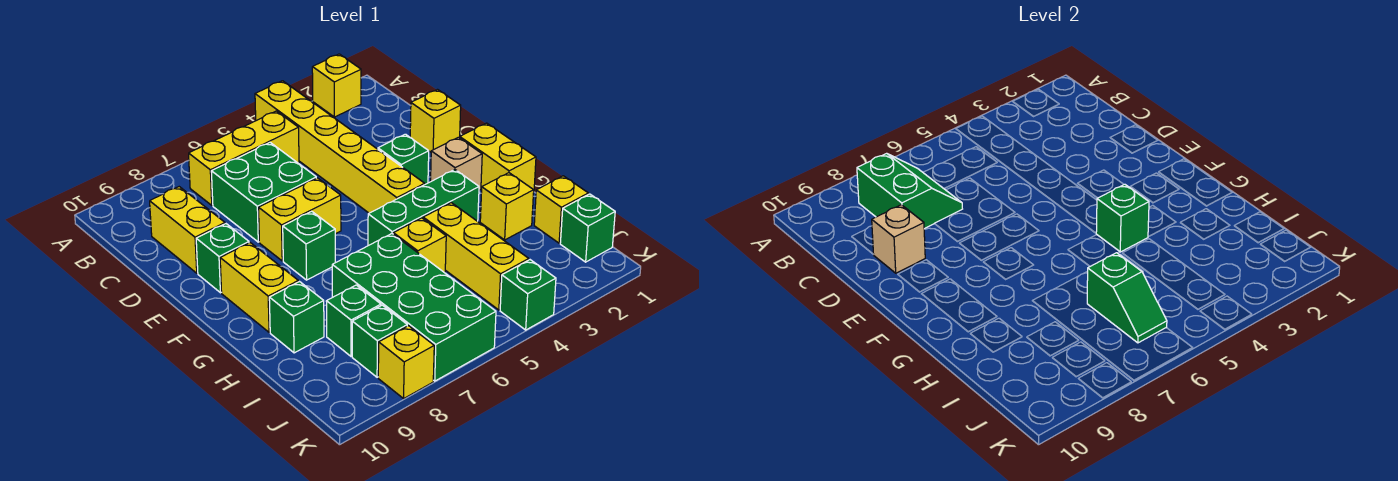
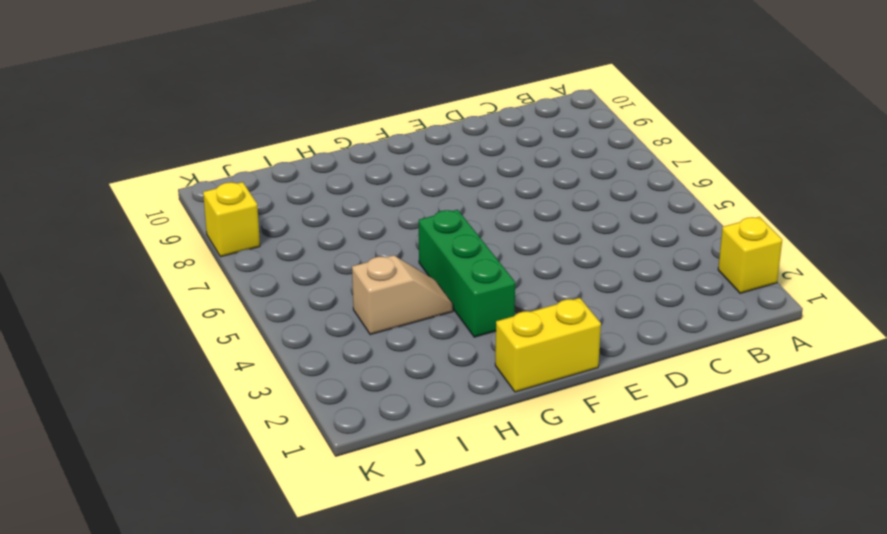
tan slope H4:I4 level 1 top I -> yellow brick H4:J4 level 1
none -> yellow brick A4:F4 level 1
none -> yellow brick B5:B7 level 1
none -> green brick C6:D7 level 1

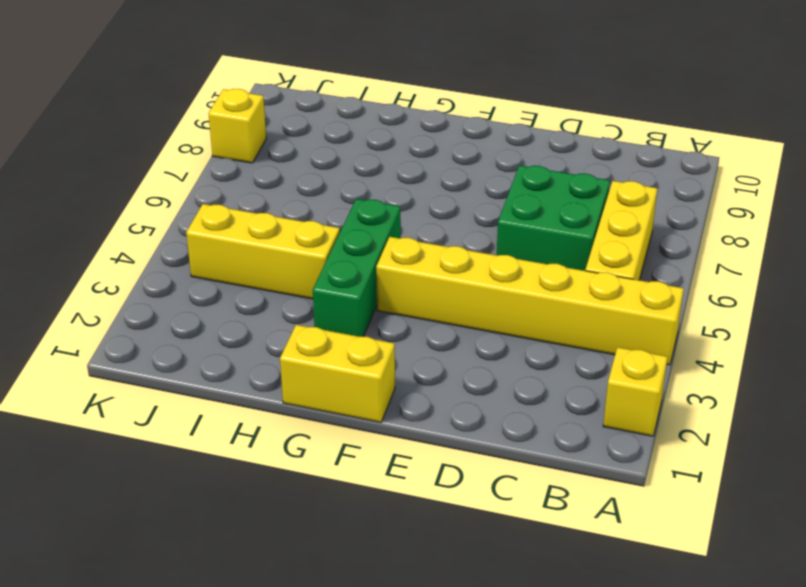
none -> yellow brick C9:D9 level 1
none -> yellow brick D1 level 1
none -> green brick E3 level 1

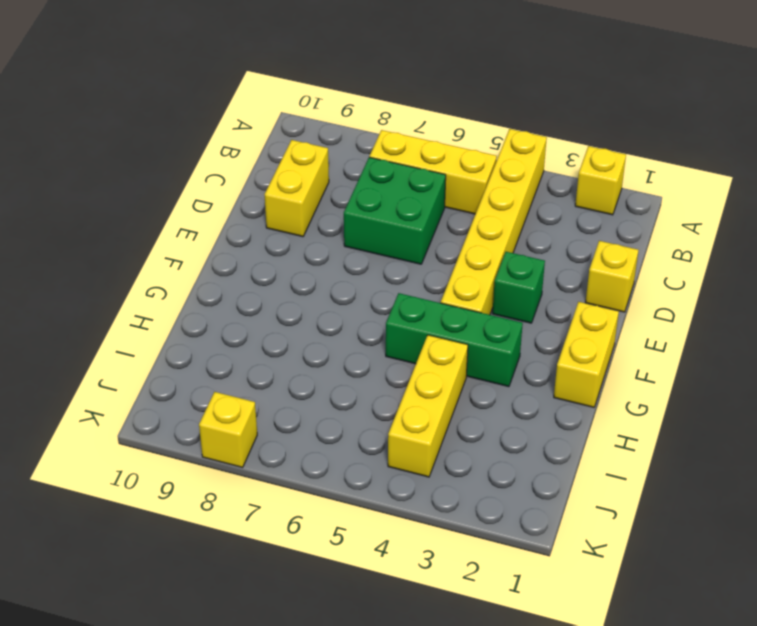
none -> yellow brick E6:E7 level 1
none -> green brick E9 level 1
none -> tan brick F2 level 1

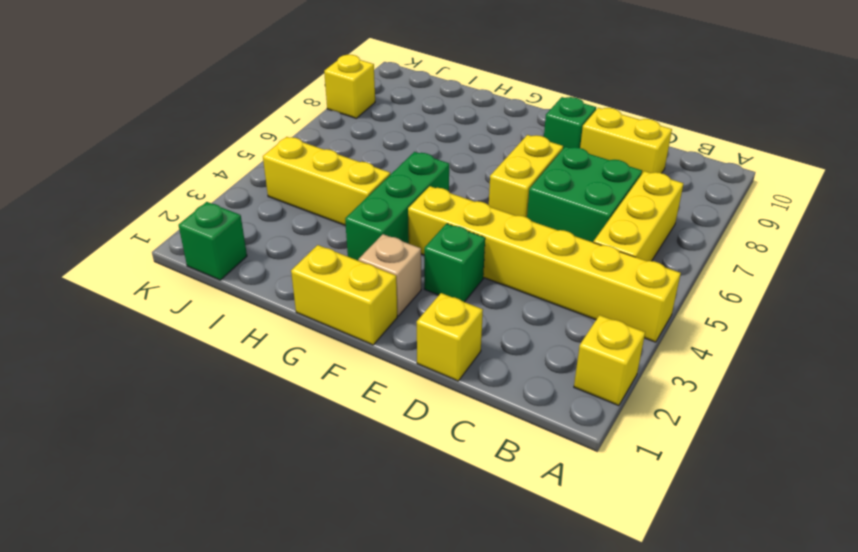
none -> green brick F7 level 1
none -> yellow brick F9:G9 level 1
none -> yellow brick H2 level 1

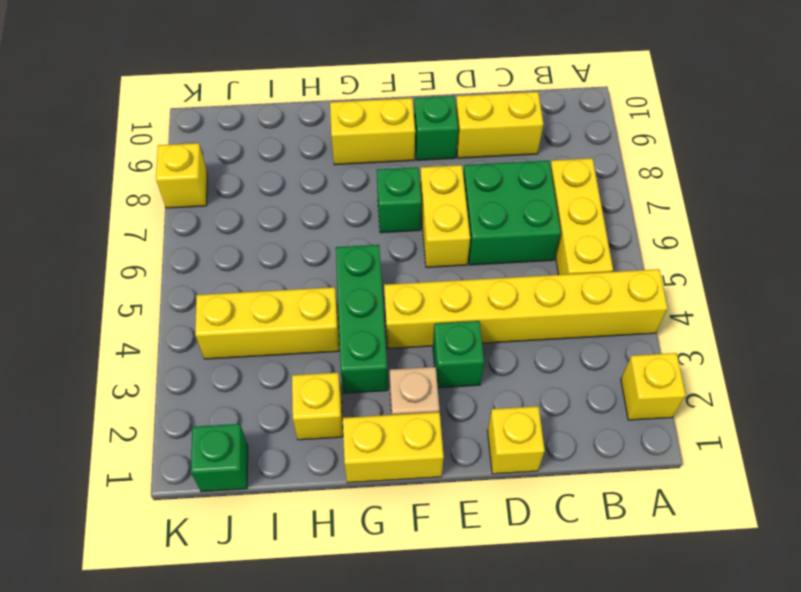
none -> yellow brick H5 level 1
none -> green brick H6:K7 level 1
none -> green brick H9 level 1

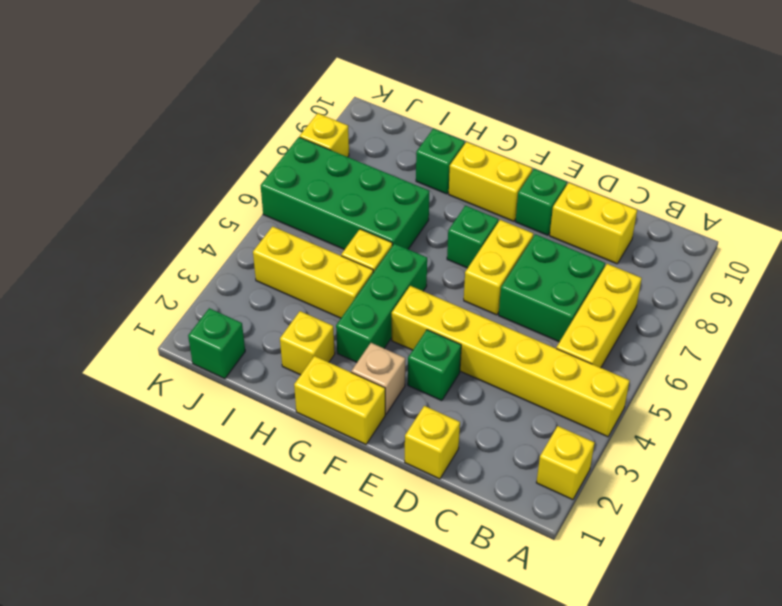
none -> yellow brick I1 level 1
none -> green brick I8 level 1
none -> green brick J8 level 1

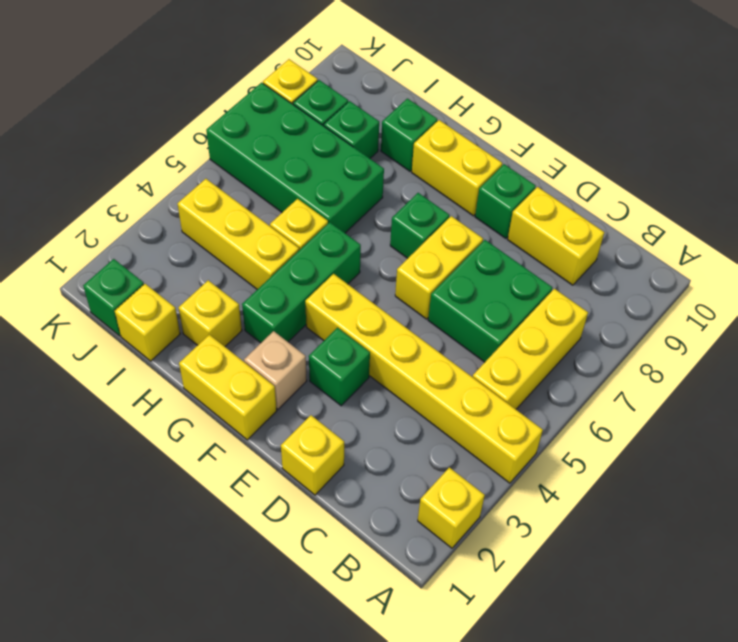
none -> green brick K4 level 1
none -> green slope B7:C8 level 2 top 8
none -> tan brick D9 level 2

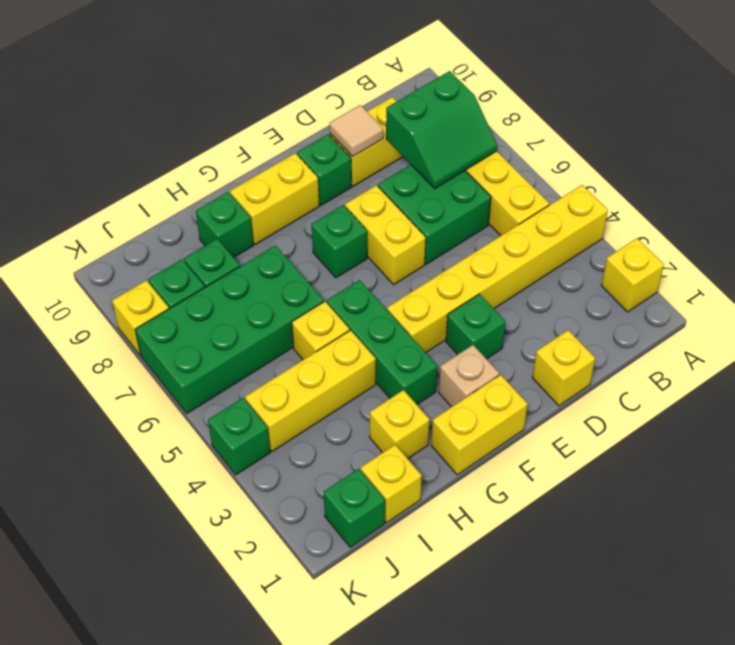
tan tile D9 level 2 -> tan brick D9 level 2
none -> green brick G4 level 2
none -> green slope I6:J6 level 2 top I

